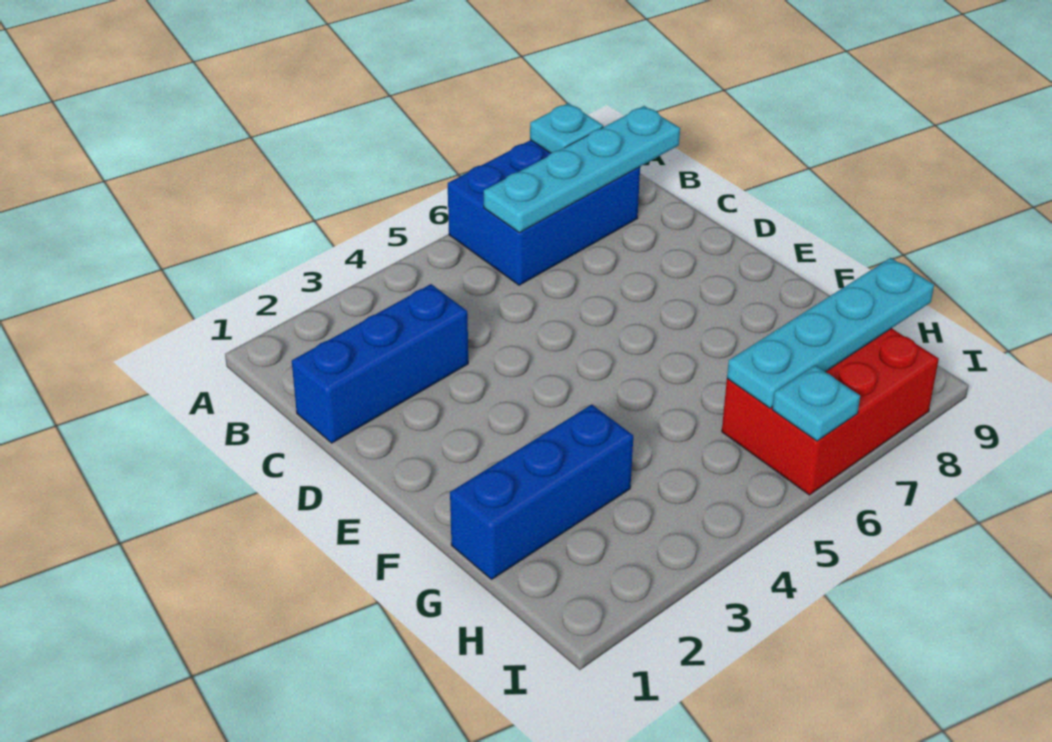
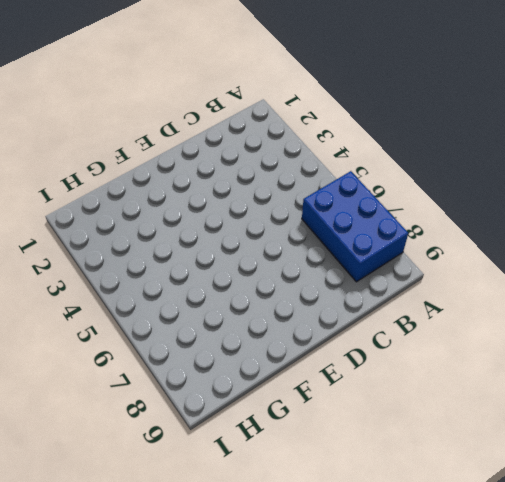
none -> blue brick C1:C3 level 1
none -> blue brick G1:G3 level 1

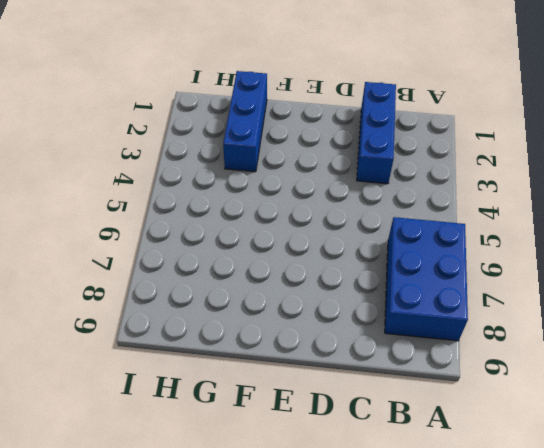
none -> red brick H6:I8 level 1
none -> cyan plate A8 level 2

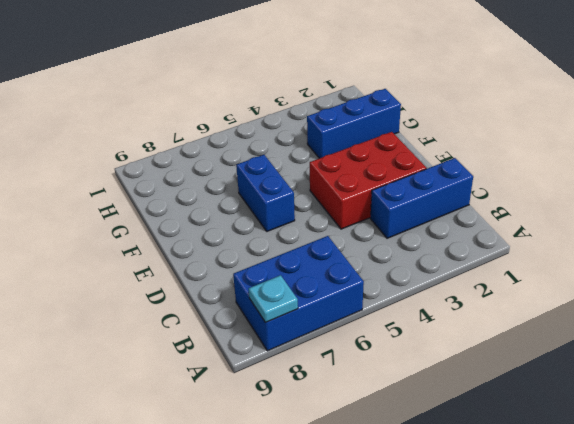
red brick D2:E4 level 1 -> red brick H6:I8 level 1
blue brick E6:F6 level 1 -> none
none -> cyan plate B6:B9 level 2
none -> cyan plate H6:H9 level 2

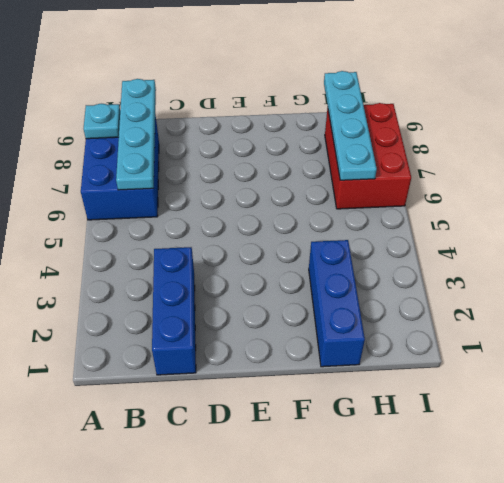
none -> cyan plate I6 level 2

